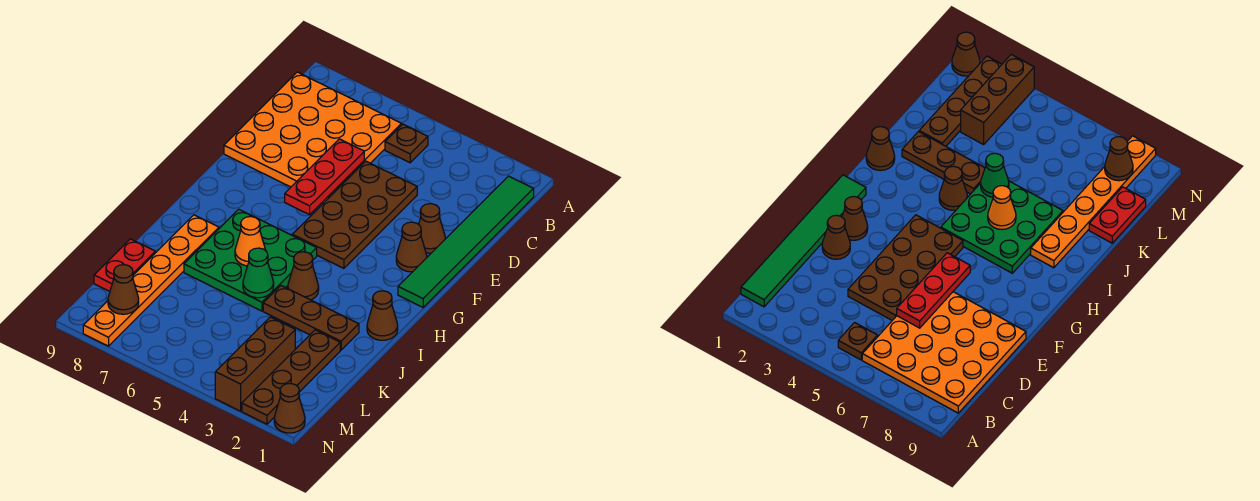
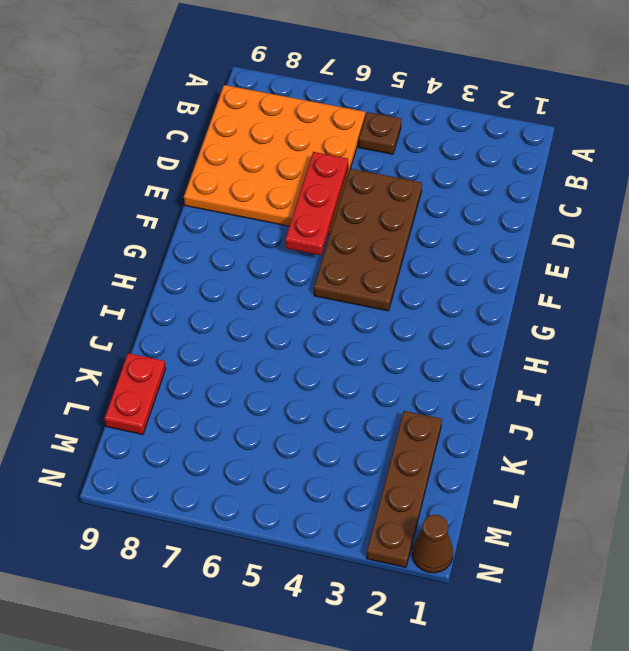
none -> green tile B1:G1 level 1
none -> brown cone E2 level 1
none -> brown cone F2 level 1

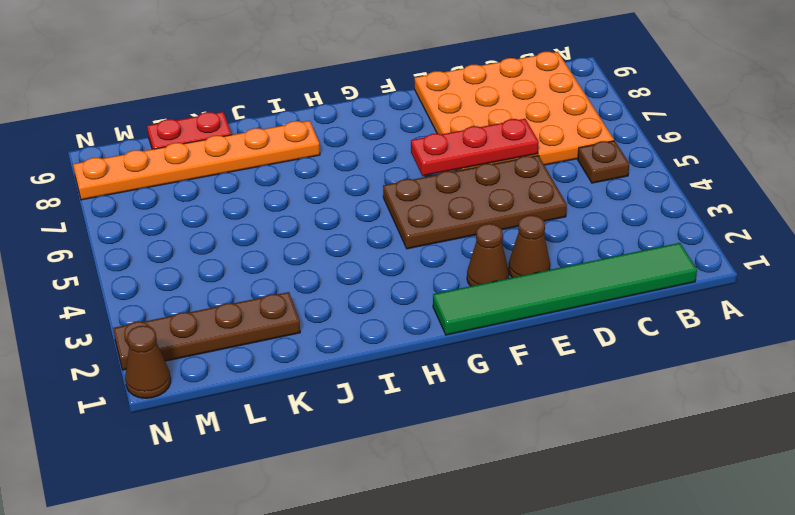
none -> green plate H5:J7 level 1
none -> brown cone I1 level 1
none -> brown cone I4 level 1

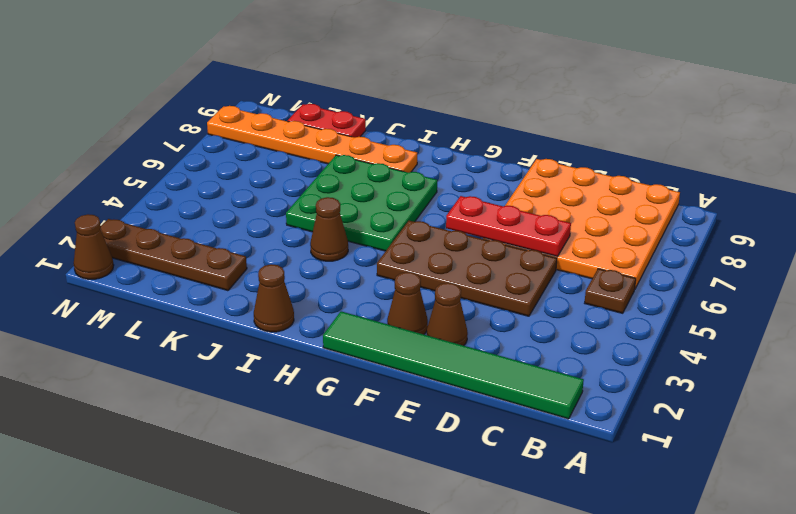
none -> brown plate J2:J4 level 1
none -> brown brick L3:N3 level 1
none -> orange cone I6 level 2

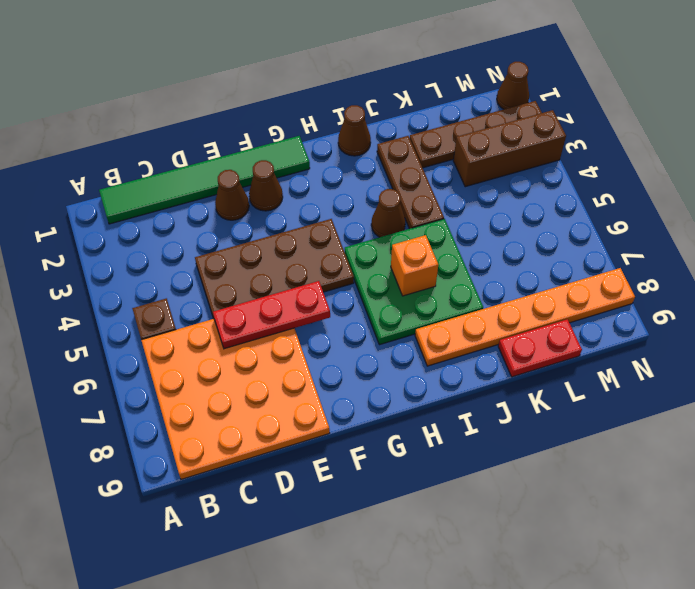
orange brick I6 level 2 -> orange cone I6 level 2
none -> green cone J5 level 2
none -> brown cone M8 level 2

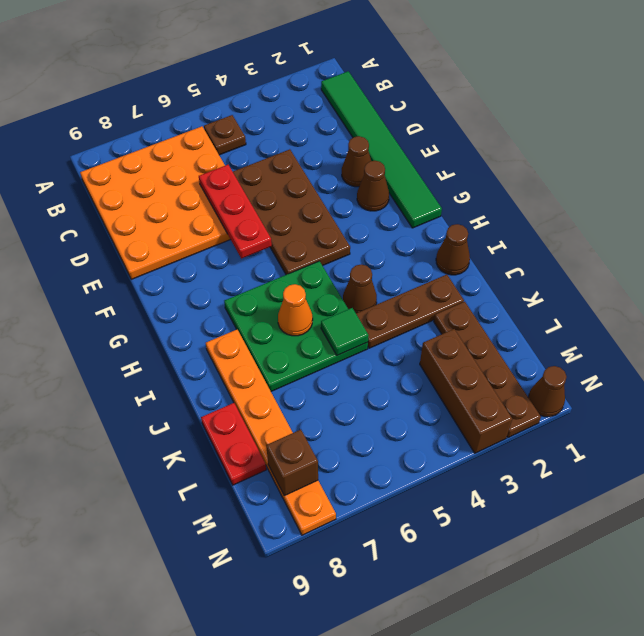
green tile J5 level 2 -> green cone J5 level 2
brown brick M8 level 2 -> brown cone M8 level 2

